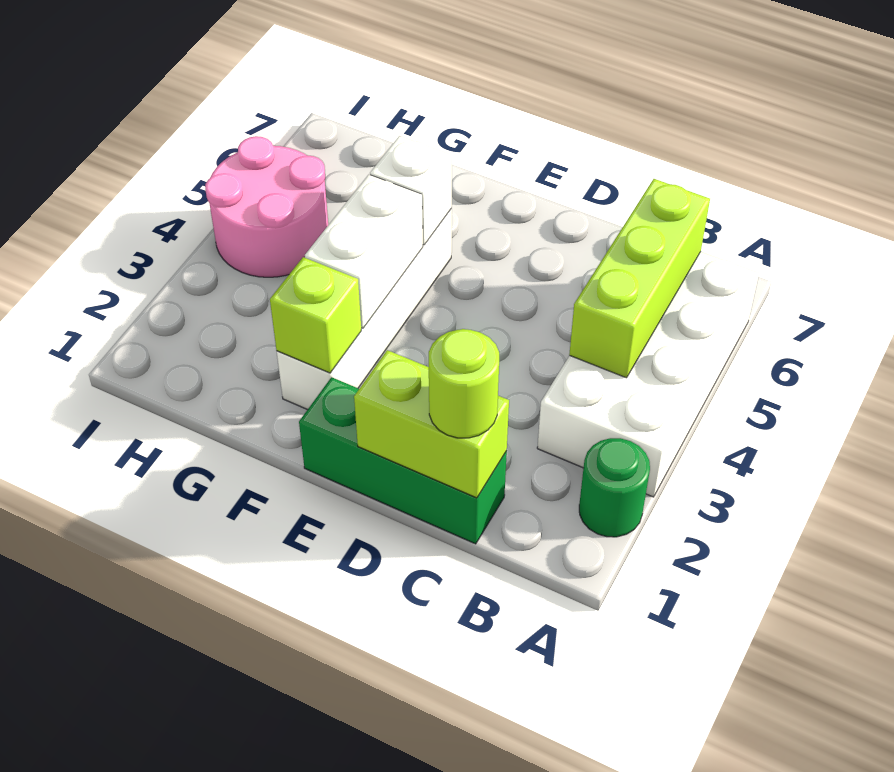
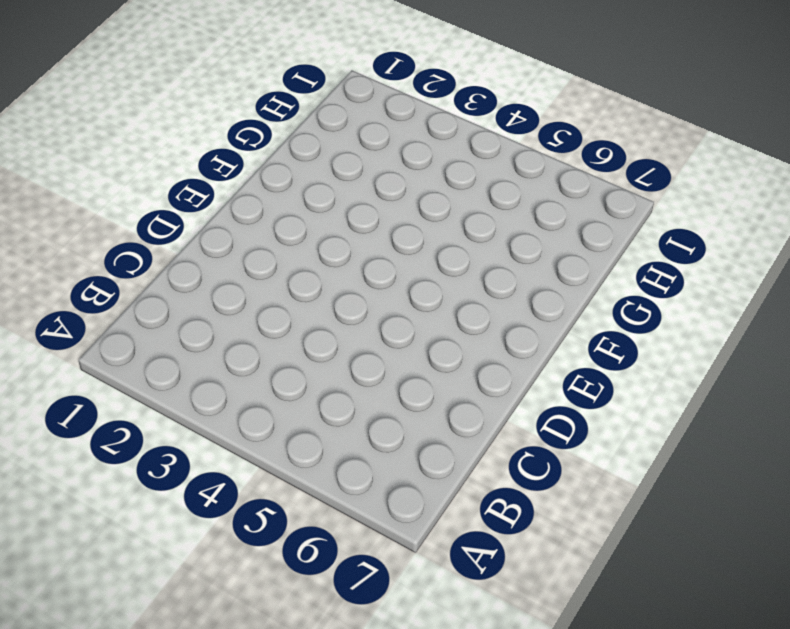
none -> green round brick A2 level 1
none -> white brick A3:B6 level 1

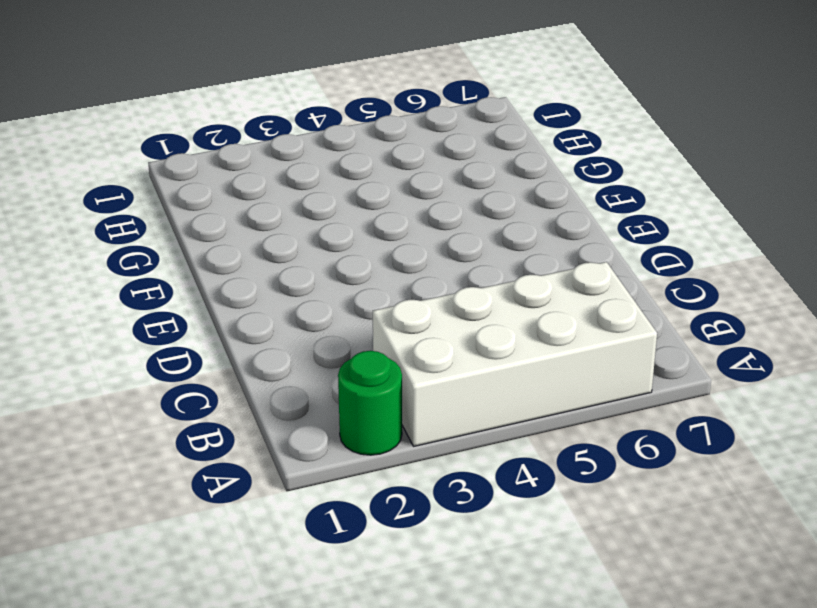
none -> green brick C1:E1 level 1
none -> white brick F2:F5 level 1

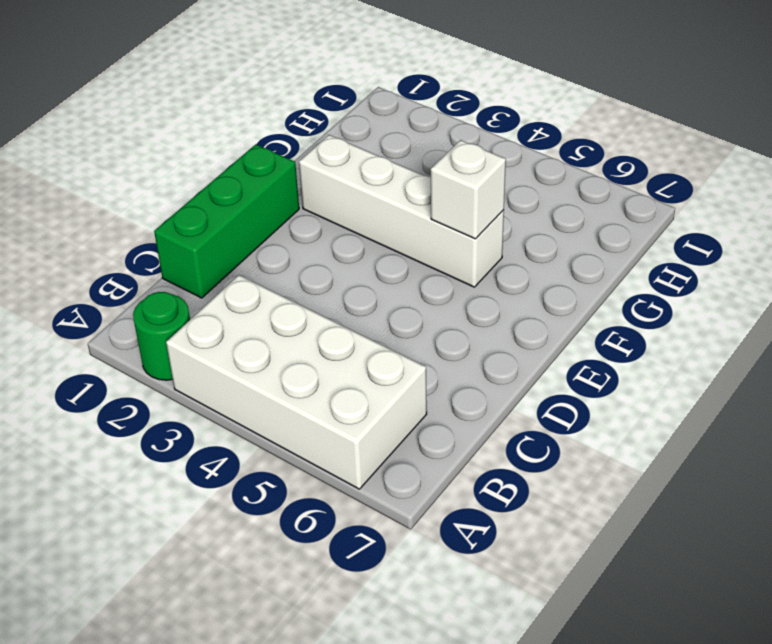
none -> pink round brick H4:I5 level 1
none -> lime brick B4:B6 level 2

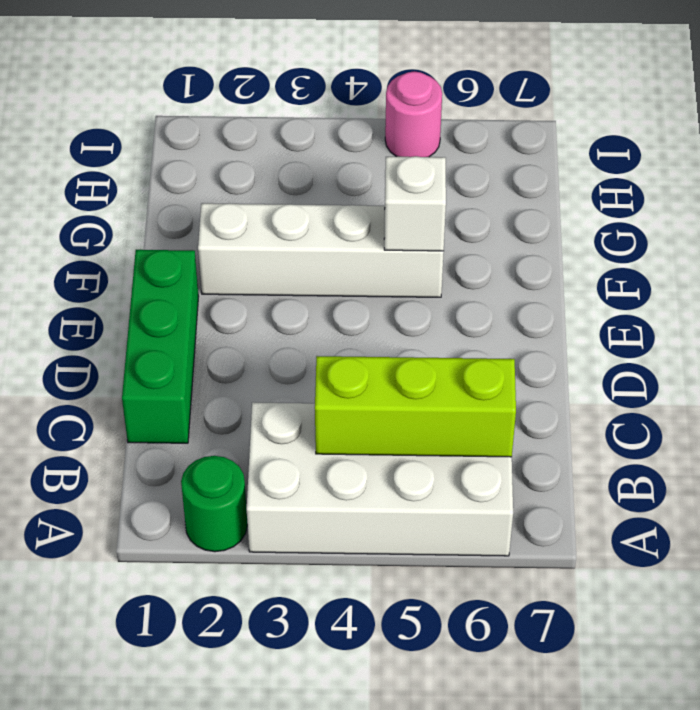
pink round brick I5 level 1 -> pink round brick H4:I5 level 1
none -> lime brick C1:D1 level 2
none -> lime brick F2 level 2

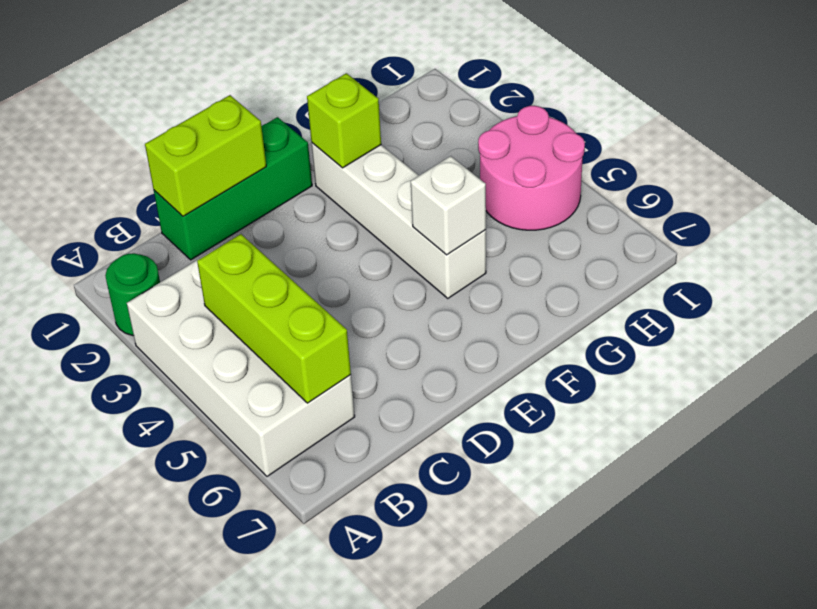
none -> white brick F3:F4 level 2
none -> lime round brick C1 level 3

